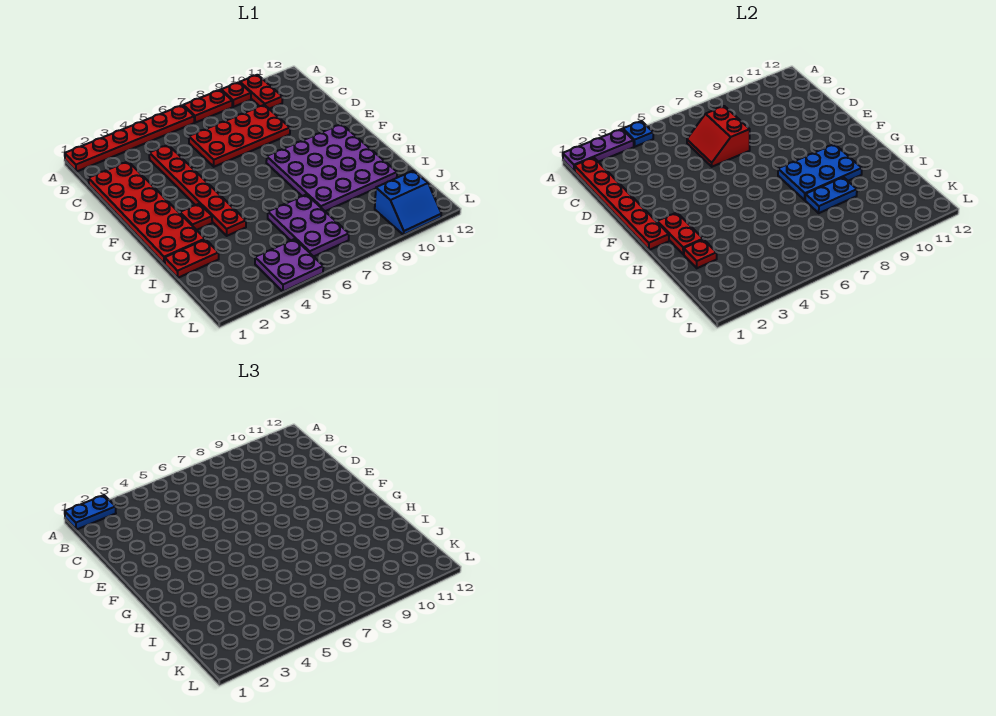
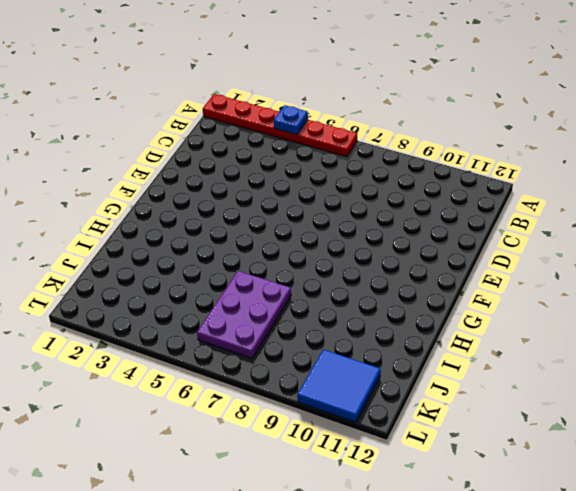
blue tile K10:L11 level 1 -> blue slope K10:L11 level 1 top K
none -> red plate A7:A8 level 1
none -> red plate A9 level 1
none -> red plate A10:B10 level 1

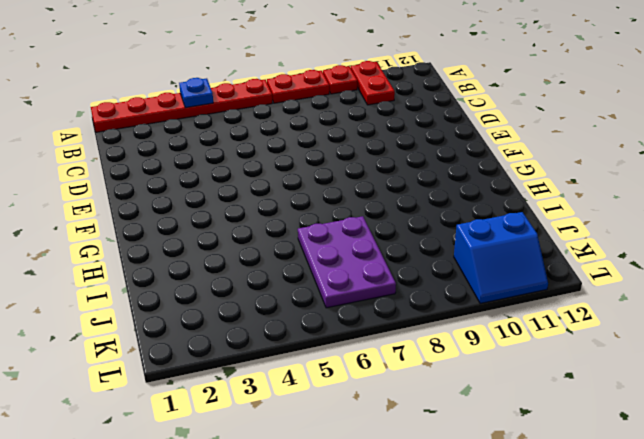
none -> red plate C1:H2 level 1
none -> red plate C4:H4 level 1
none -> red plate C6:D9 level 1

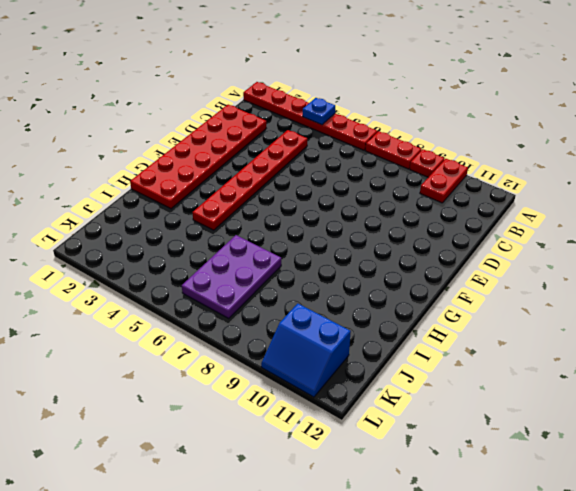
none -> red plate C6:D9 level 1
none -> purple plate F8:I11 level 1
none -> red plate G3 level 1

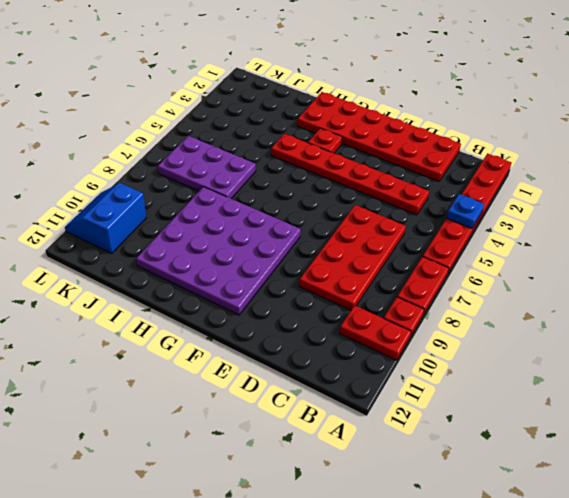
none -> red plate I1:I2 level 1
none -> purple plate K4:L5 level 1
none -> purple plate A1:A3 level 2

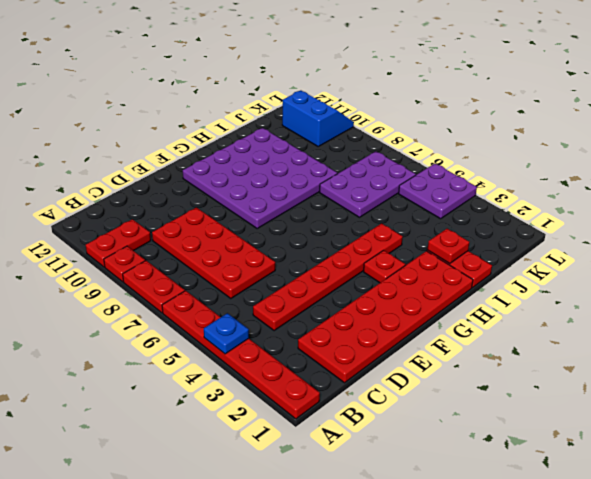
none -> purple plate A1:A3 level 2
none -> red plate B1:G1 level 2
none -> red slope C6:D7 level 2 top 7

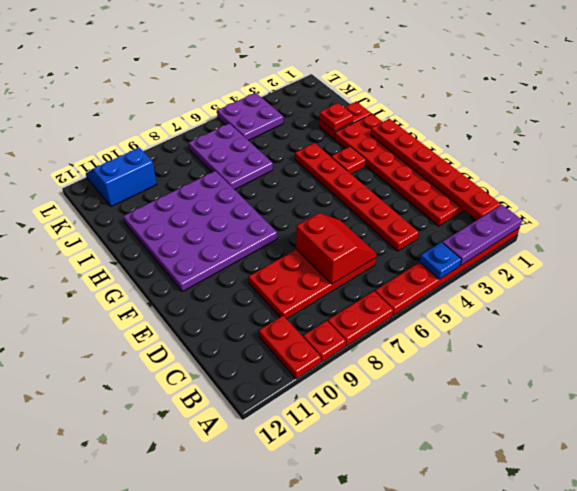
none -> red plate G2:H2 level 2
none -> blue plate G8:H10 level 2
none -> blue plate I8:I9 level 2

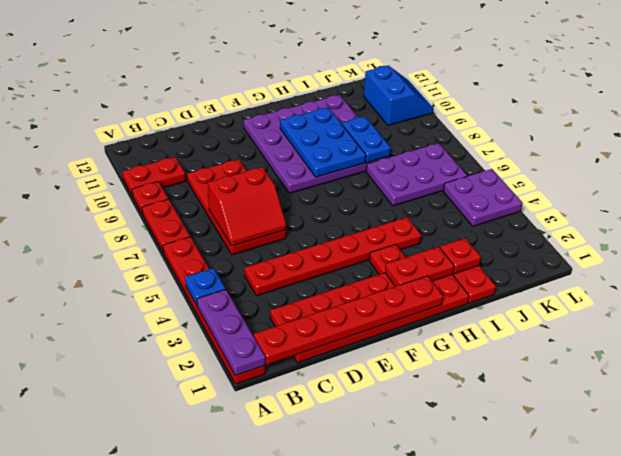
none -> blue plate A1:A2 level 3

